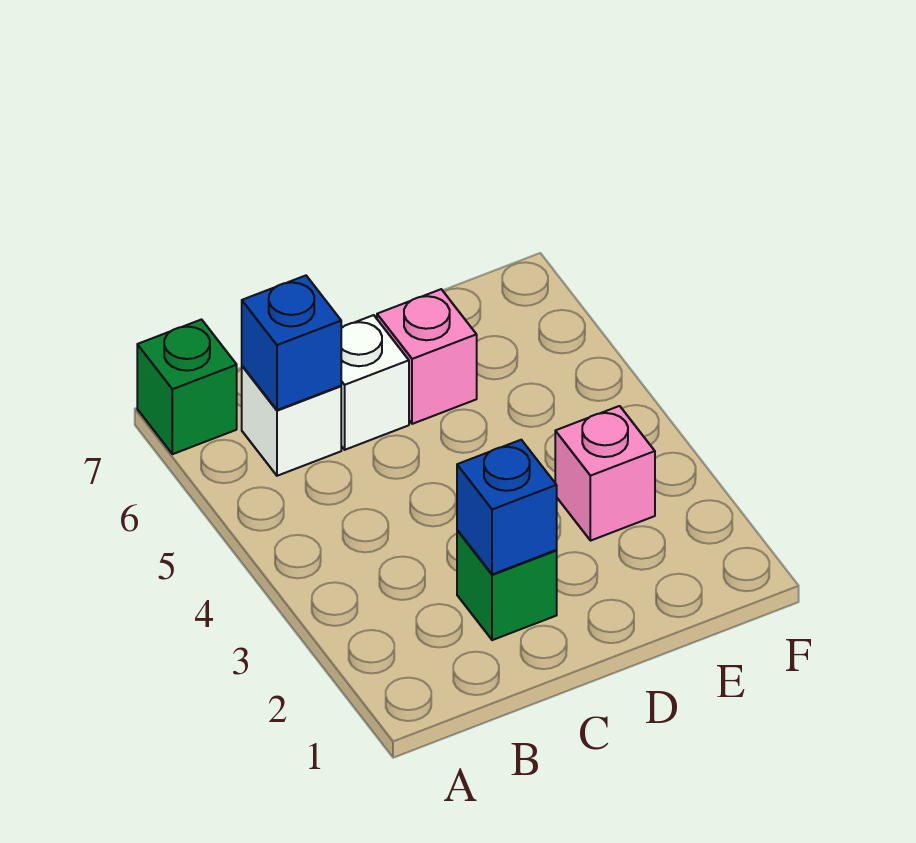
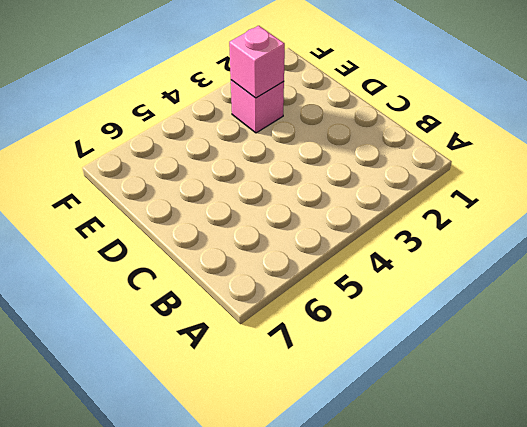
pink brick E3 level 2 -> pink brick D6 level 1
none -> green brick A7 level 1
none -> white brick B6 level 1

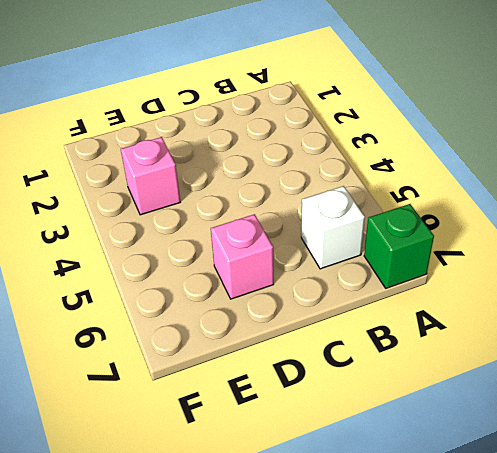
none -> green brick C2 level 1
none -> white brick C6 level 1

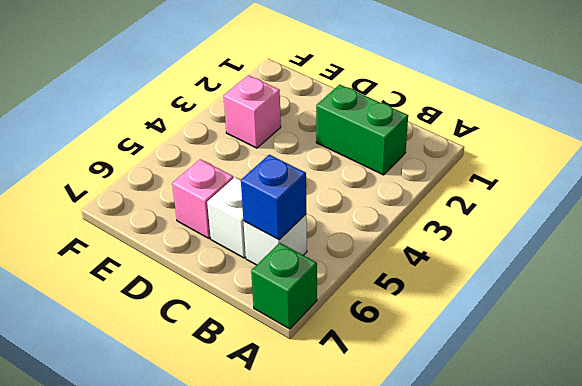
green brick B2:C2 level 1 -> green brick C2 level 1
none -> blue brick C2 level 2

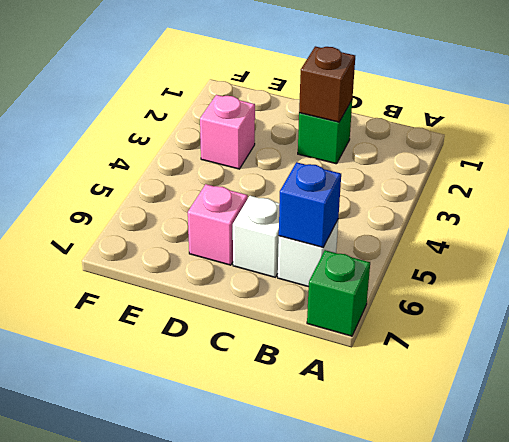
brown brick C2 level 2 -> blue brick C2 level 2

